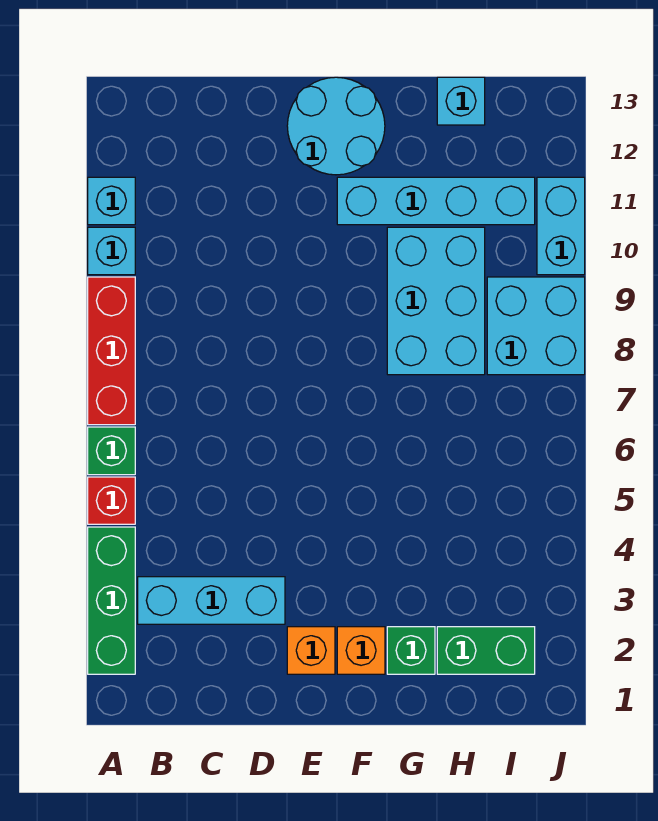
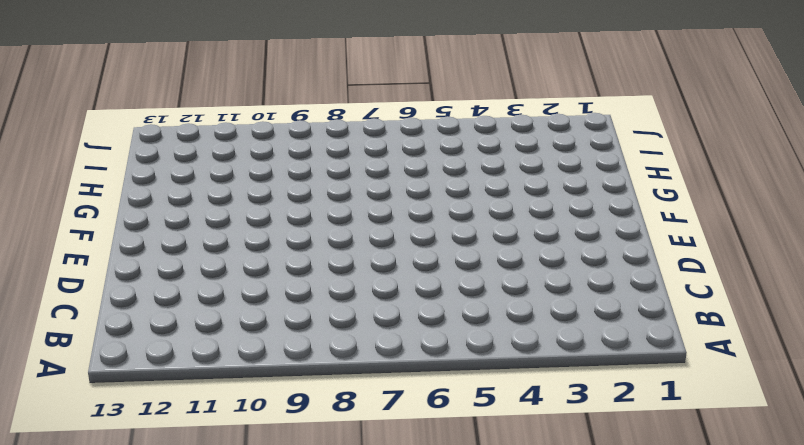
none -> green brick A2:A4 level 1
none -> red brick A5 level 1
none -> green brick A6 level 1

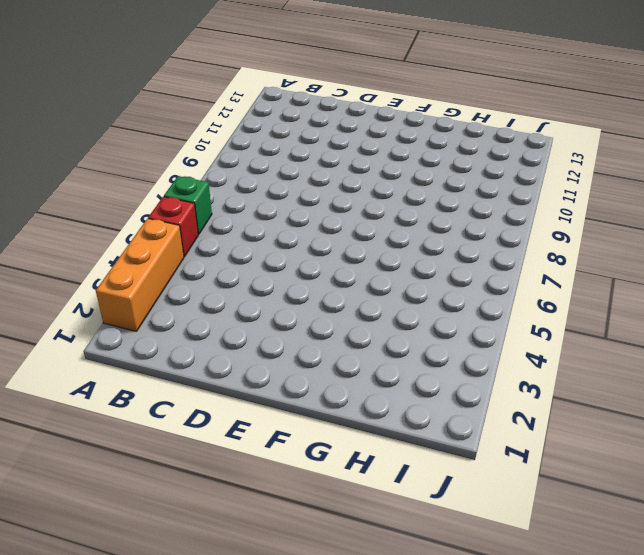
orange brick A2:A4 level 1 -> green brick A2:A4 level 1
none -> red brick A7:A9 level 1
none -> cyan brick A10 level 1
none -> cyan brick A11 level 1

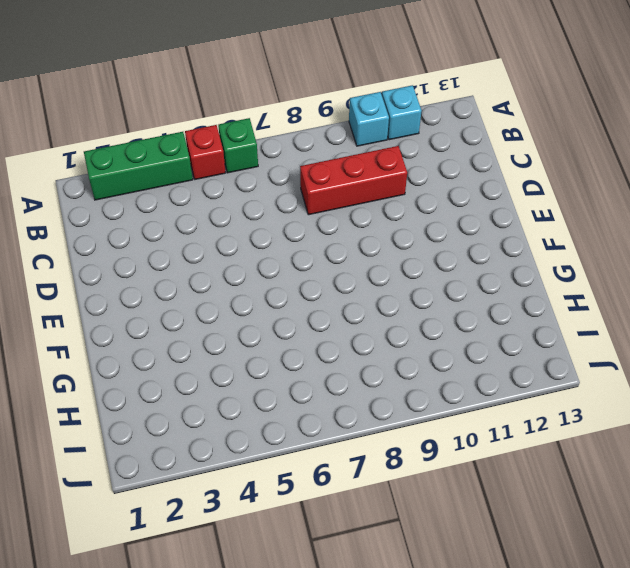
red brick C8:C10 level 1 -> red brick A7:A9 level 1
none -> cyan brick B3:D3 level 1
none -> orange brick E2 level 1
none -> cyan round brick E12:F13 level 1

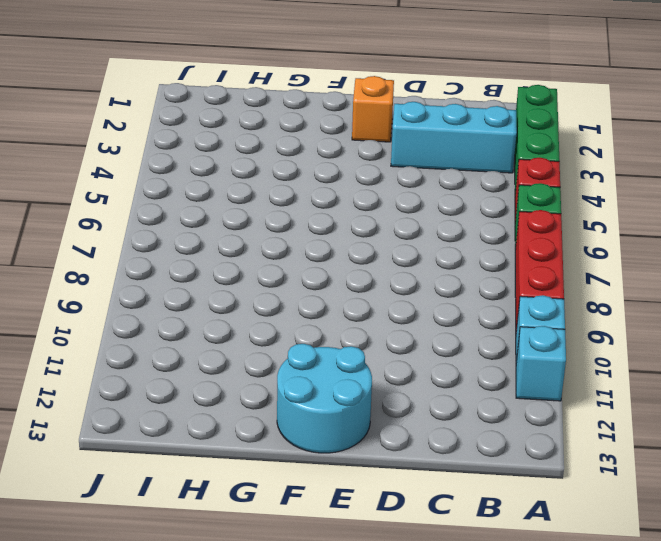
none -> orange brick F2 level 1
none -> cyan brick F11:I11 level 1
none -> green brick G2 level 1

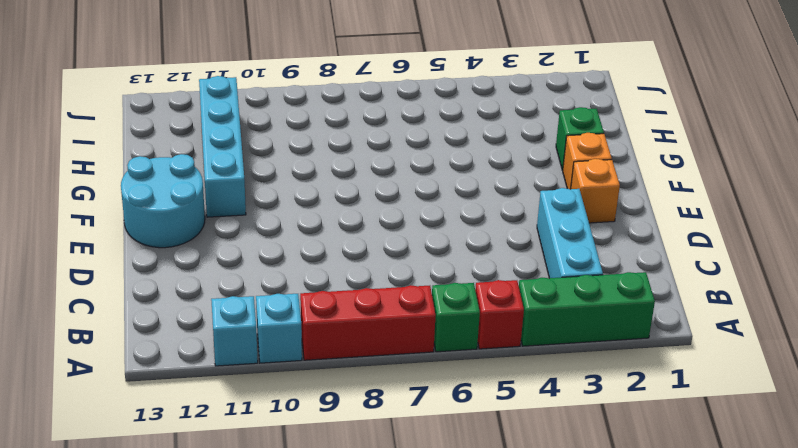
none -> cyan brick G8:H10 level 1
none -> green brick H2:I2 level 1
none -> cyan brick H13 level 1

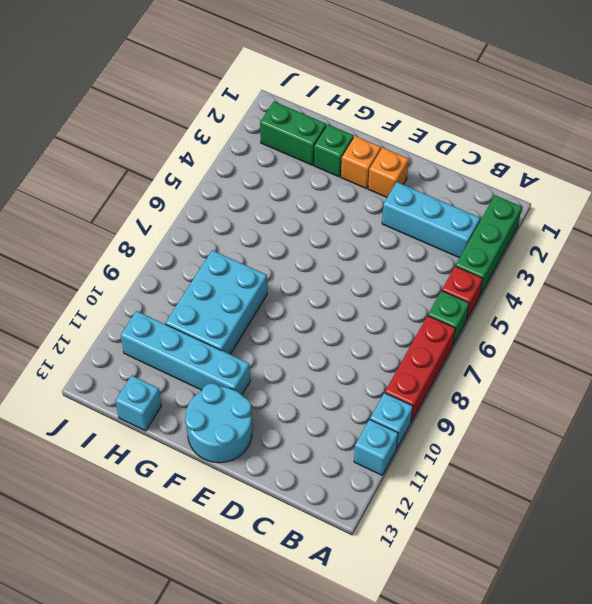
none -> cyan brick I8:J9 level 1
none -> cyan brick J10:J11 level 1

